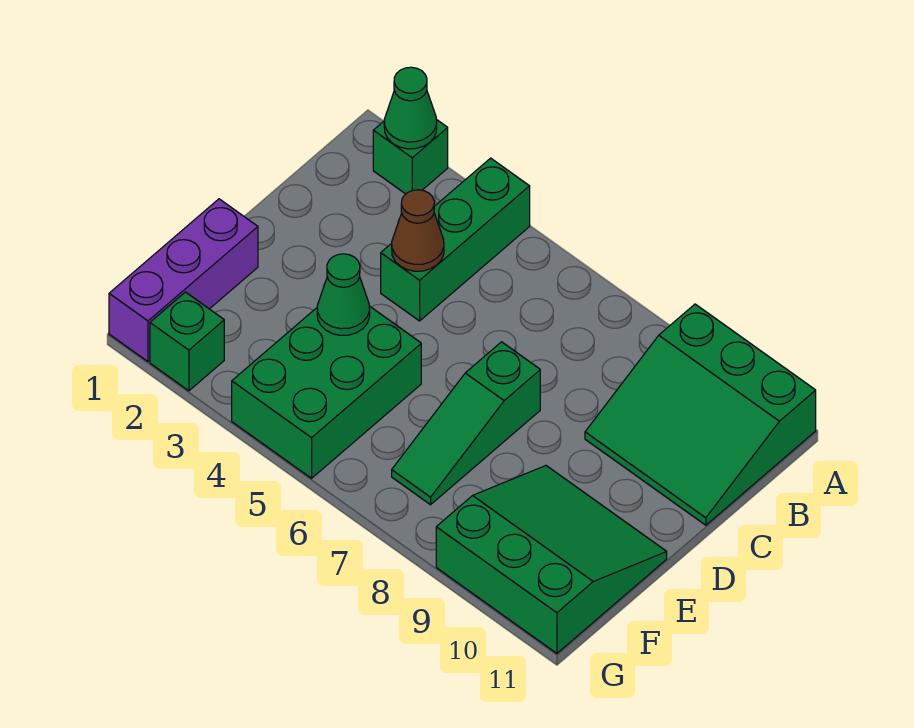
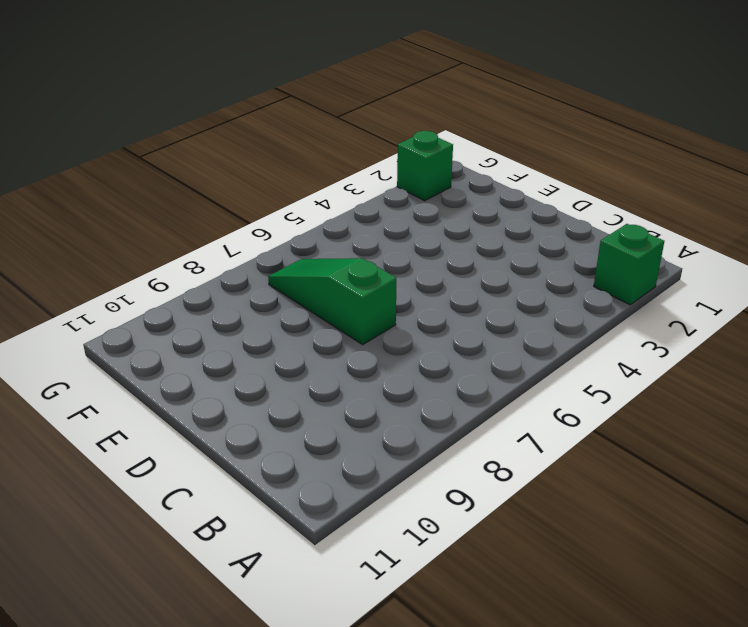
none -> green brick A4:C4 level 1
none -> green slope A9:C11 level 1 top A

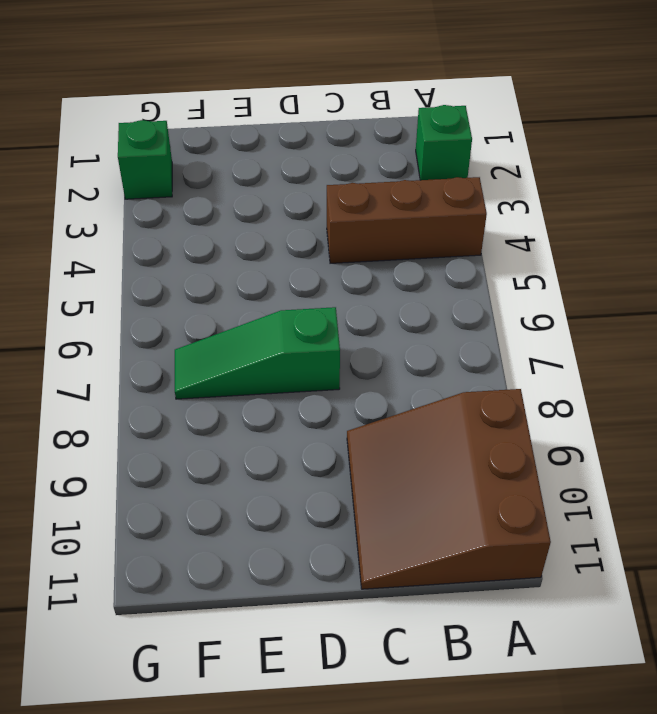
brown brick A4:C4 level 1 -> green brick A4:C4 level 1
brown slope A9:C11 level 1 top A -> green slope A9:C11 level 1 top A
none -> purple brick E1:G1 level 1
none -> green brick E4:G5 level 1

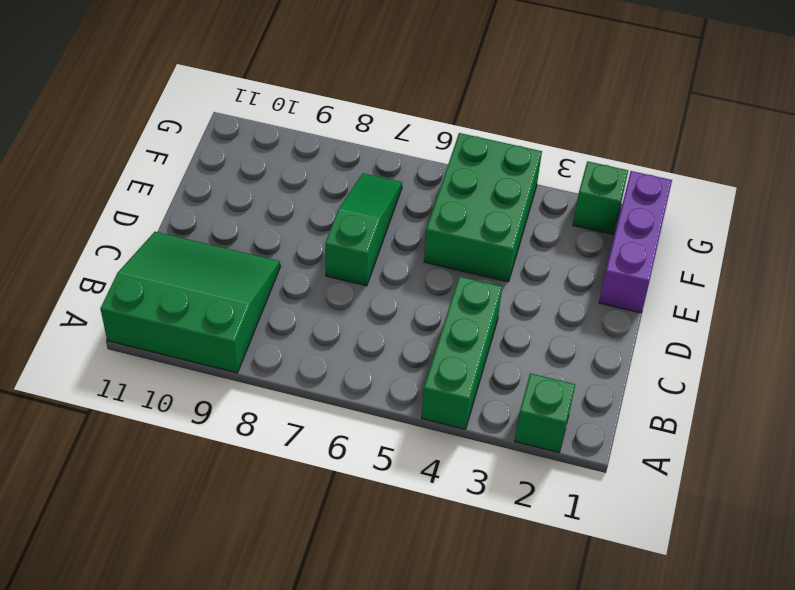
none -> green slope E9:G11 level 1 top G
none -> green cone A2 level 2

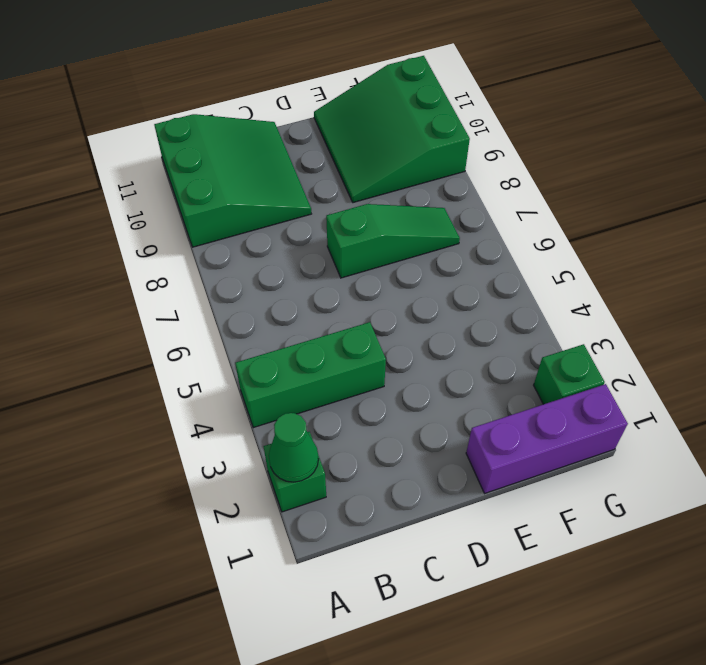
none -> green brick E4:G5 level 1
none -> brown cone C4 level 2

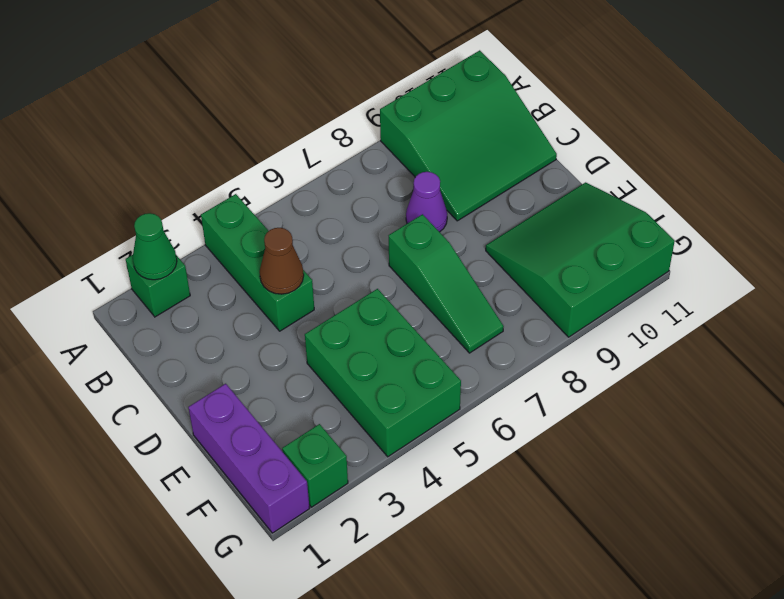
purple cone C8 level 1 -> none
none -> green cone E4 level 2

